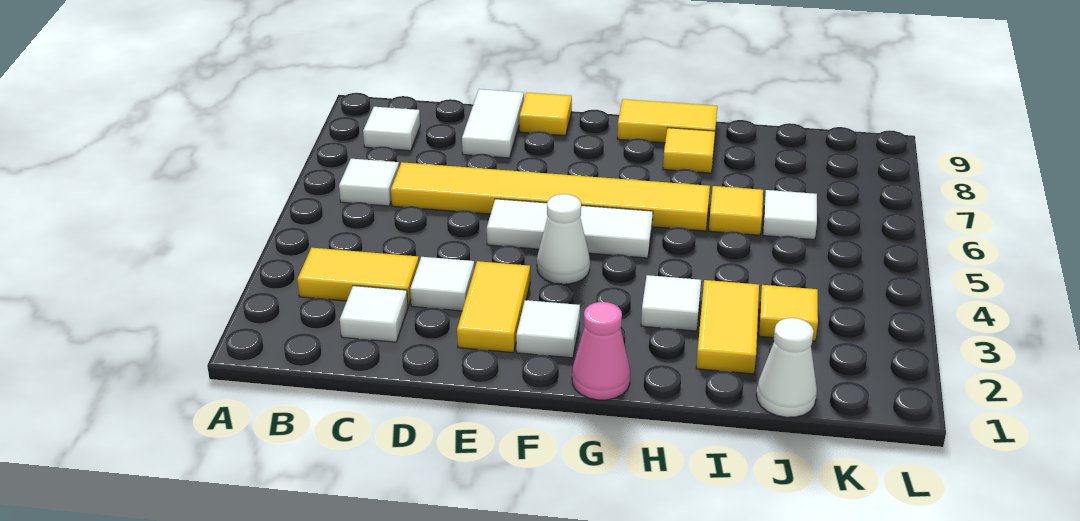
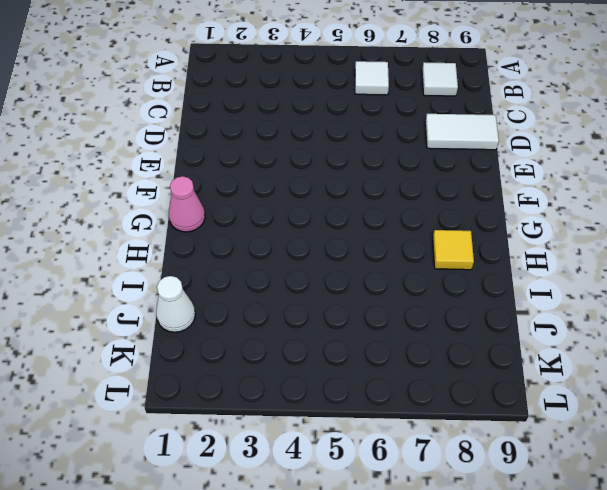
none -> yellow tile B3:C3 level 1
none -> white tile C2 level 1
none -> yellow tile C6:H6 level 1

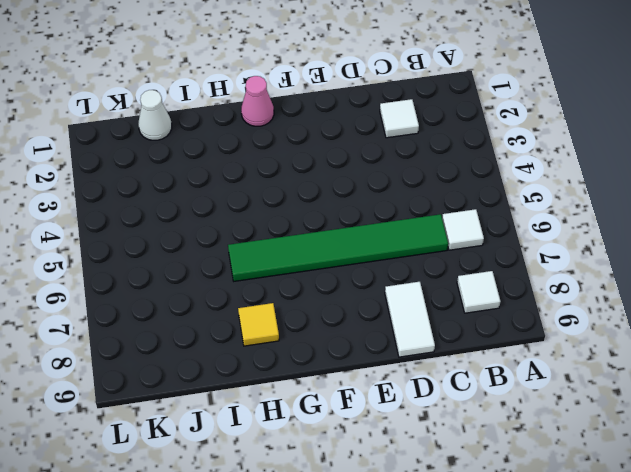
green tile C6:H6 level 1 -> yellow tile C6:H6 level 1
none -> yellow tile B3:C3 level 1
none -> white tile D3 level 1
none -> yellow tile E2:E3 level 1

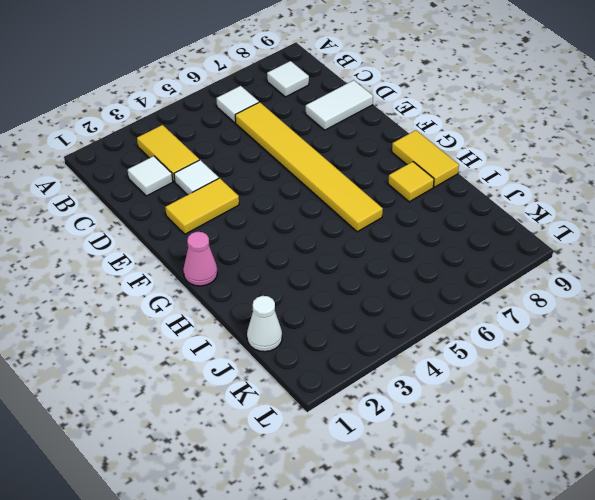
none -> white tile E5:G5 level 1
none -> yellow tile E9 level 1
none -> white tile F2 level 1

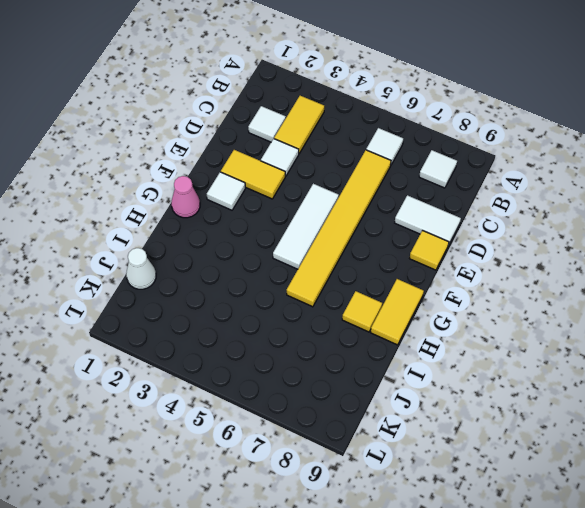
none -> white cone F4 level 1
none -> white tile H3 level 1
none -> yellow tile I2:I3 level 1

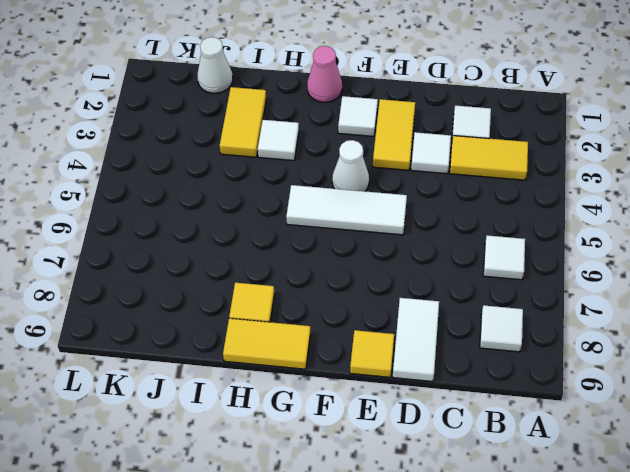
none -> yellow tile C6:H6 level 1
none -> yellow tile I6 level 1
none -> yellow tile J3 level 1

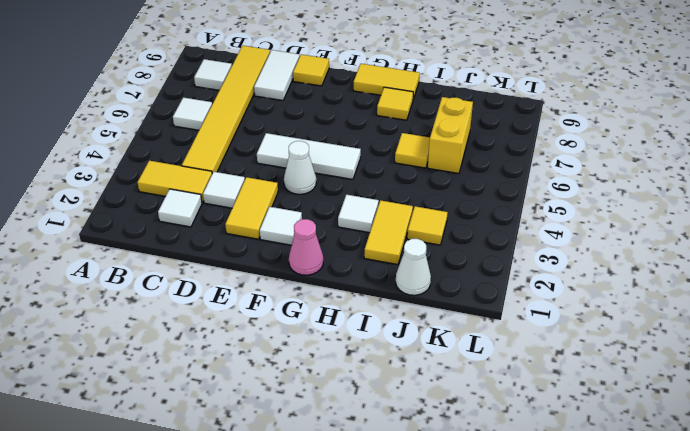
yellow tile C4:C9 level 1 -> yellow tile C6:H6 level 1
yellow brick J6:J7 level 1 -> white tile J6 level 1

